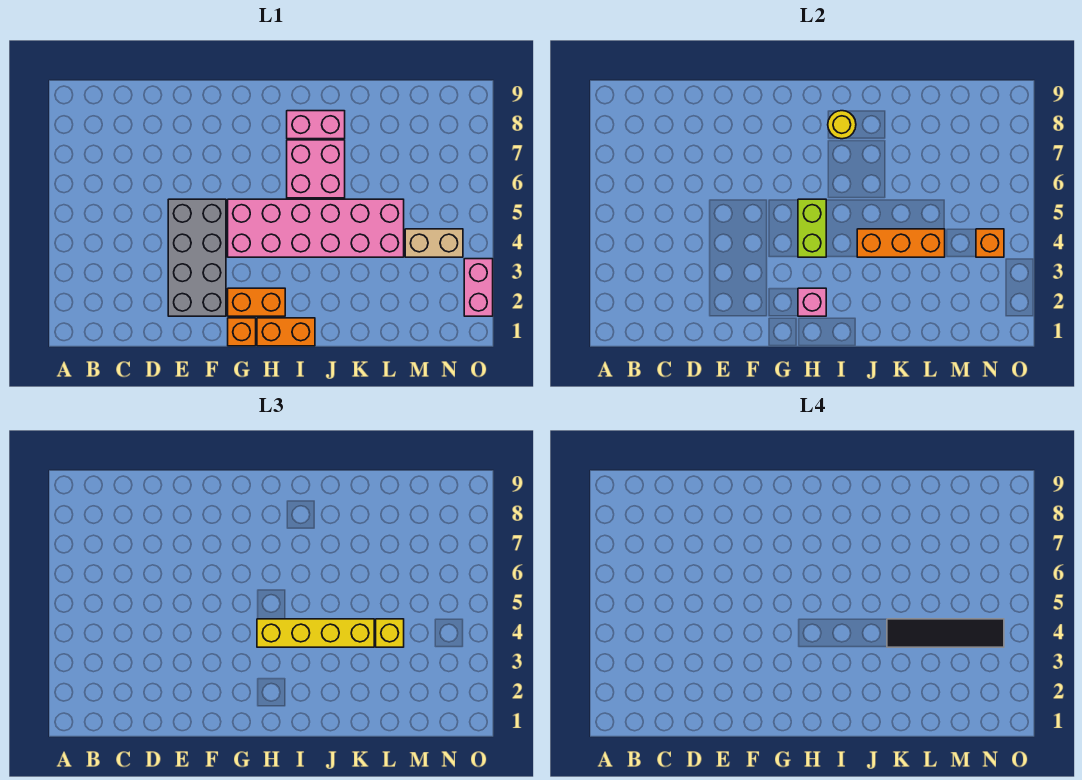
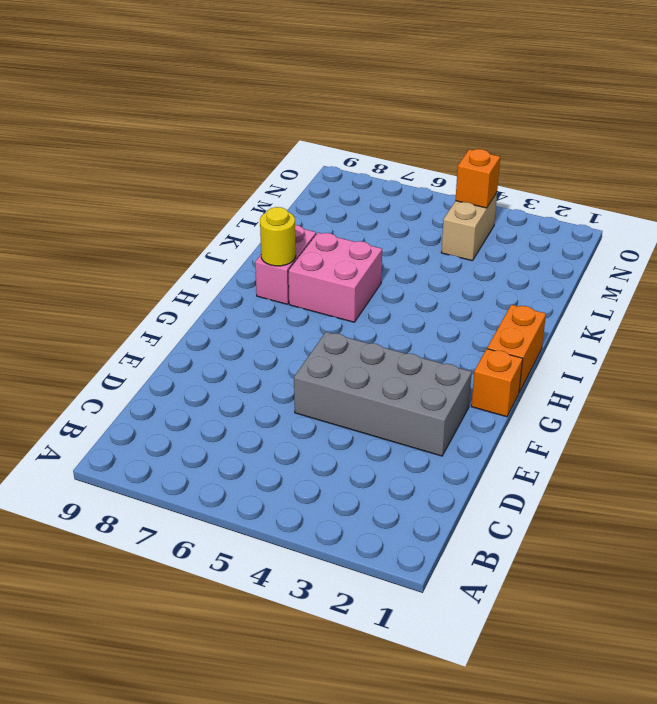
none -> orange brick G2:H2 level 1
none -> pink brick G4:L5 level 1
none -> pink brick O2:O3 level 1

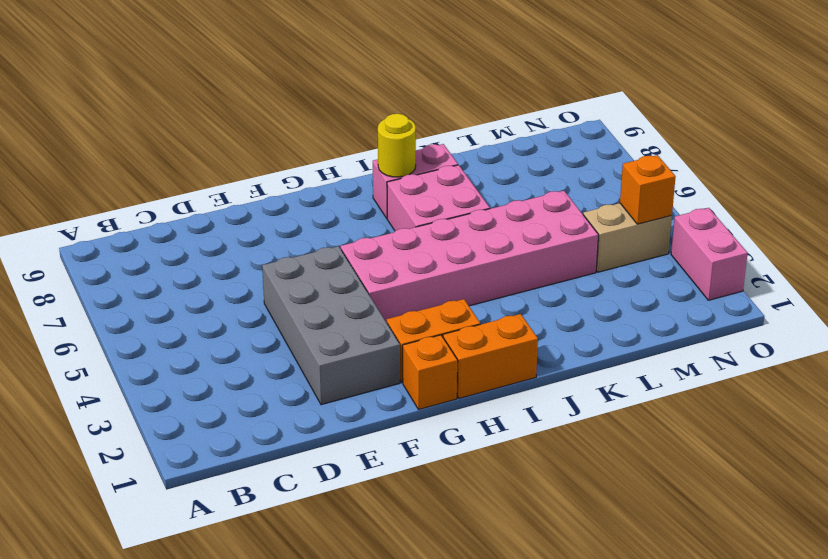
none -> pink brick H2 level 2
none -> lime brick H4:H5 level 2
none -> orange brick J4:L4 level 2

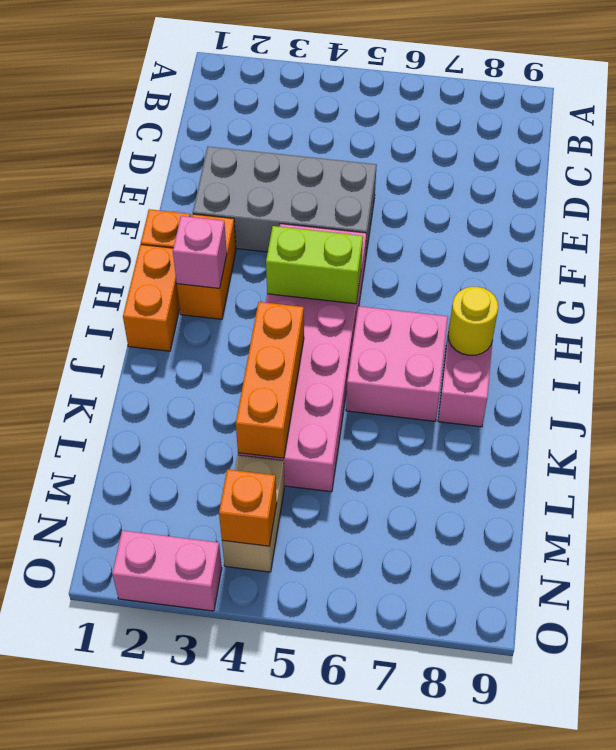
none -> yellow brick H4:K4 level 3
none -> yellow brick L4 level 3
none -> black tile K4:N4 level 4

